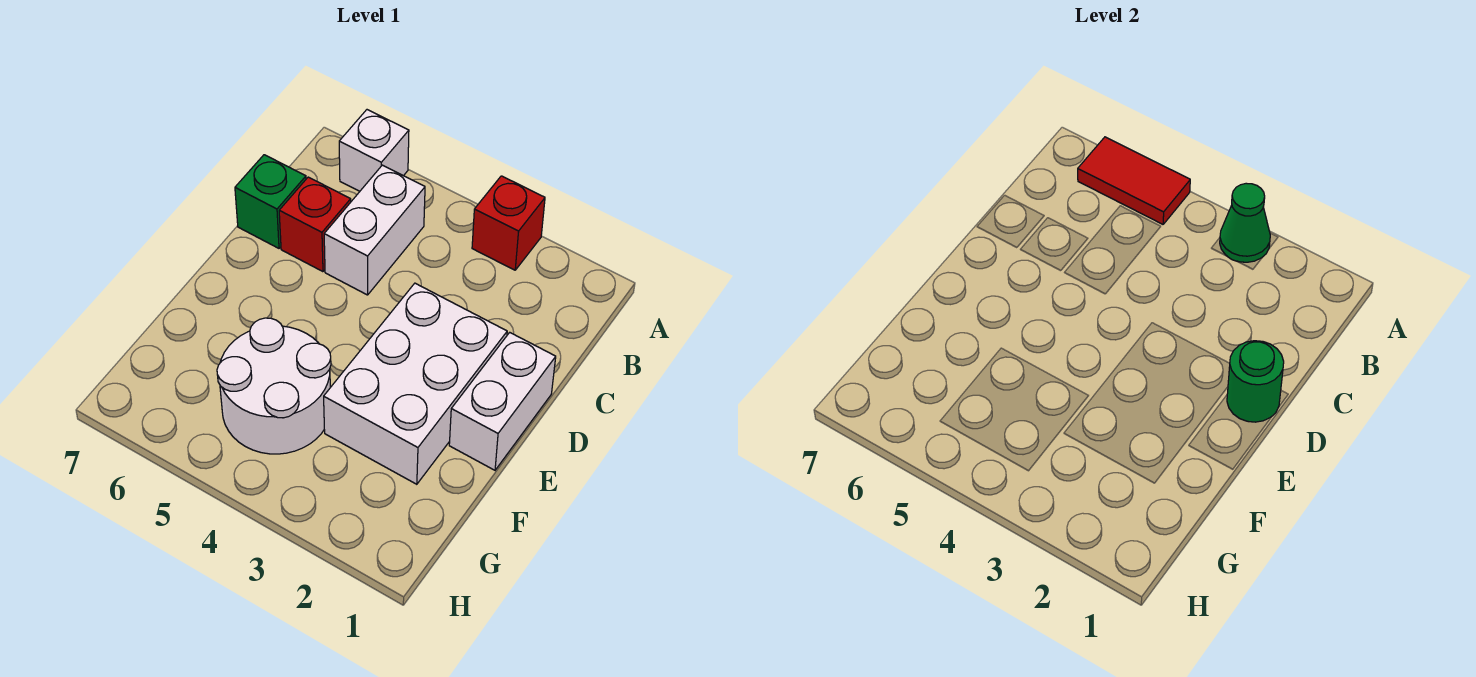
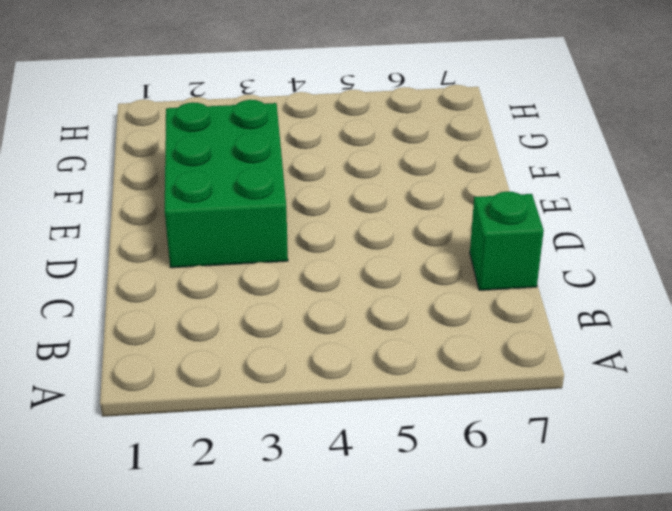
green brick D2:F3 level 1 -> white brick D2:F3 level 1
none -> red brick A3 level 1
none -> white brick A6 level 1

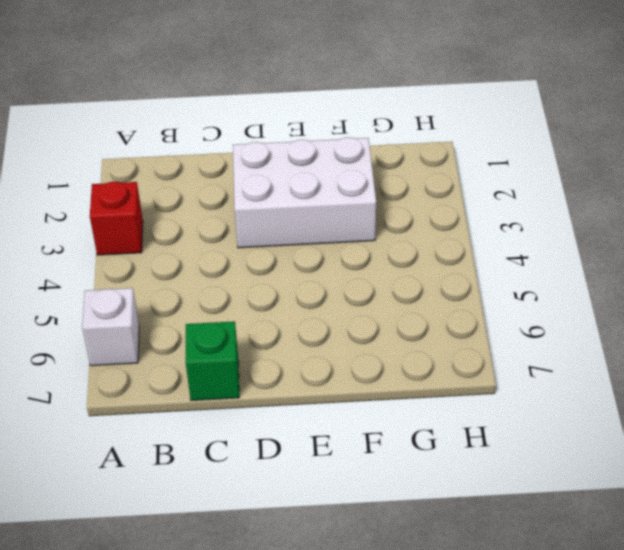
none -> white brick B5:C5 level 1
none -> red brick C6 level 1

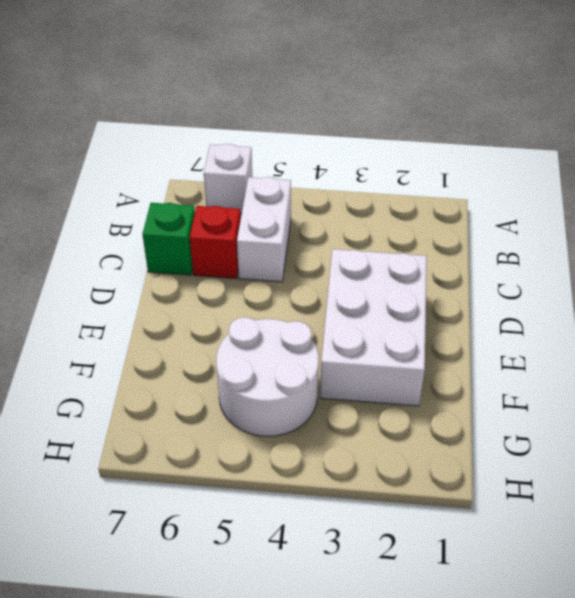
none -> red brick A3 level 1
none -> white brick D1:E1 level 1

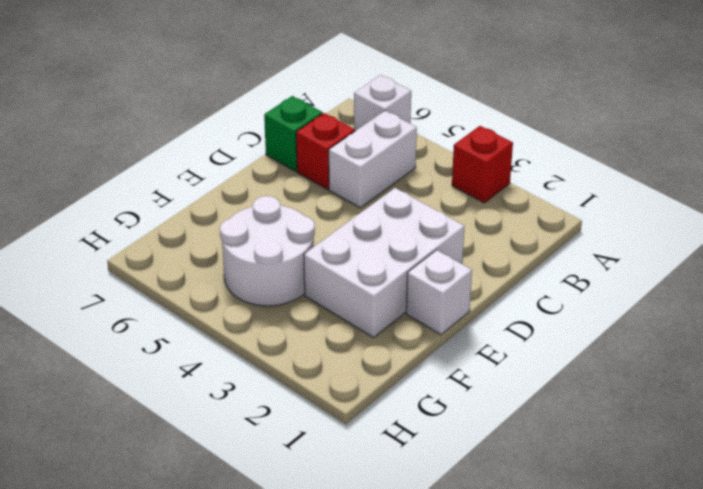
white brick E1 level 1 -> white brick D1:E1 level 1
none -> green cone A3 level 2
none -> red tile A5:A6 level 2

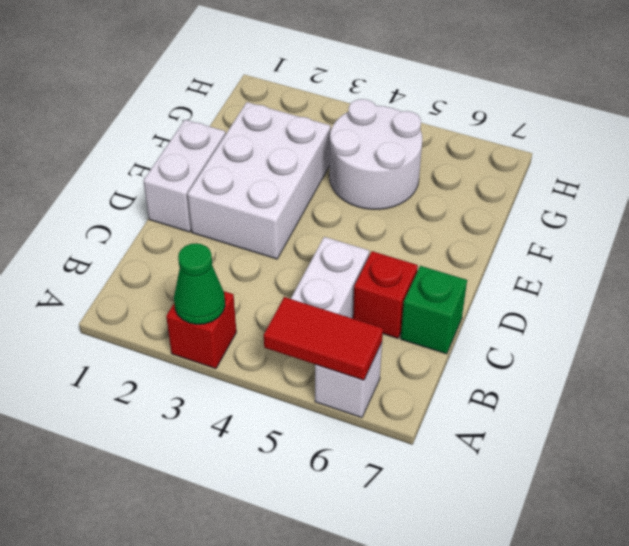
none -> green round brick D1 level 2

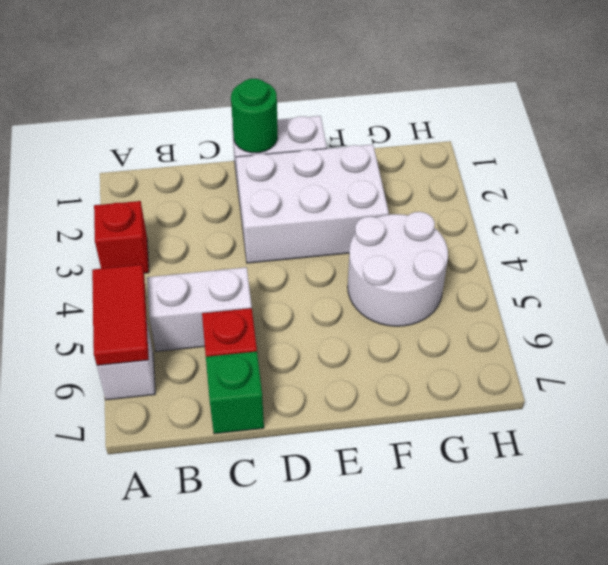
none -> green cone A3 level 2

